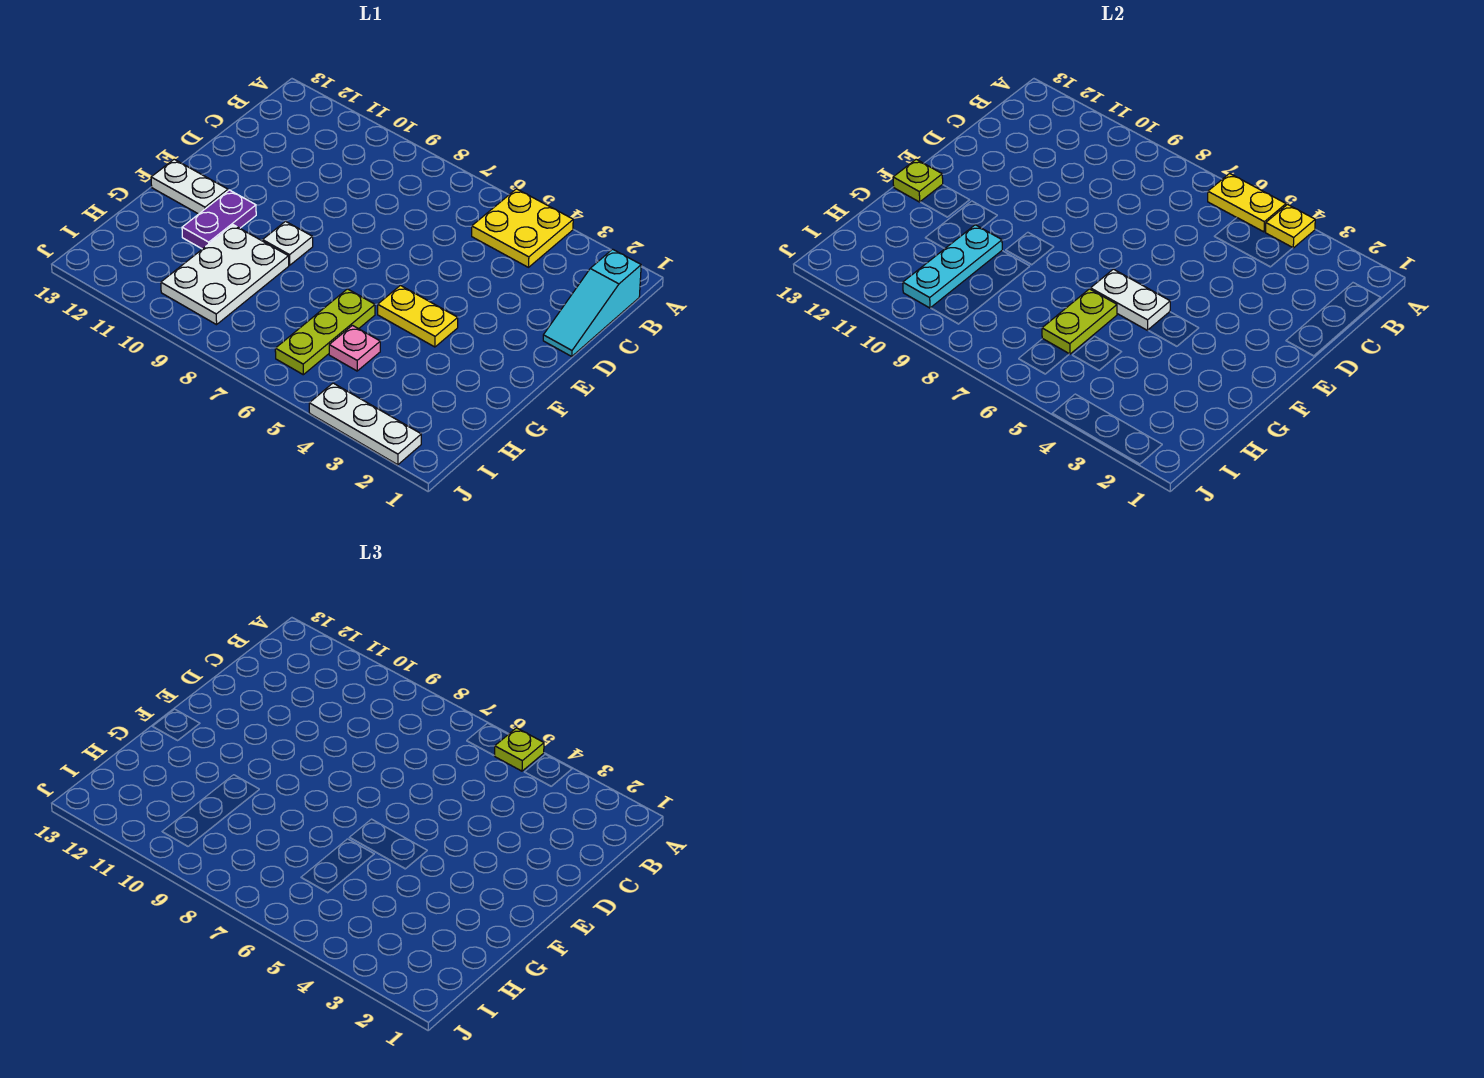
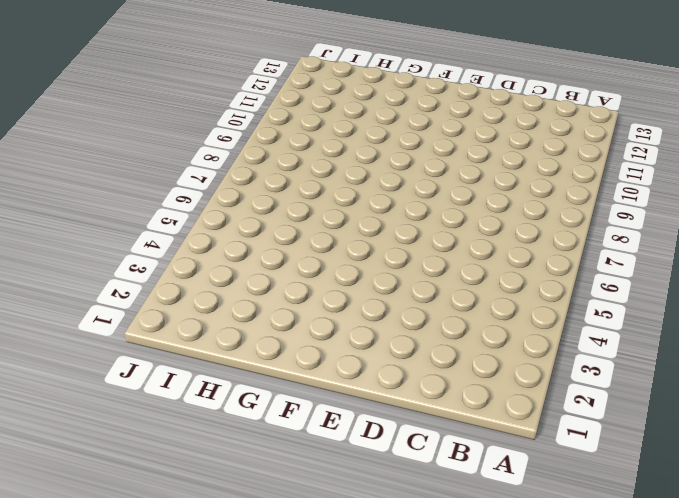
none -> yellow plate A4:B5 level 1
none -> cyan slope B1:D1 level 1 top B
none -> yellow plate F4:F5 level 1

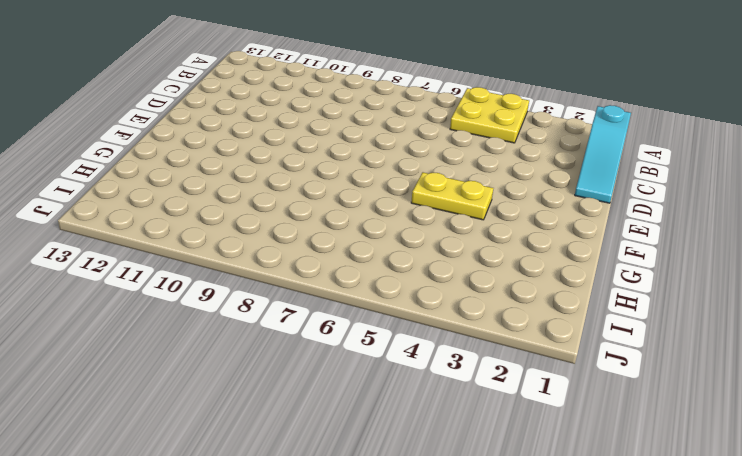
none -> white plate F9 level 1
none -> purple plate F11:G11 level 1
none -> white plate F12:F13 level 1

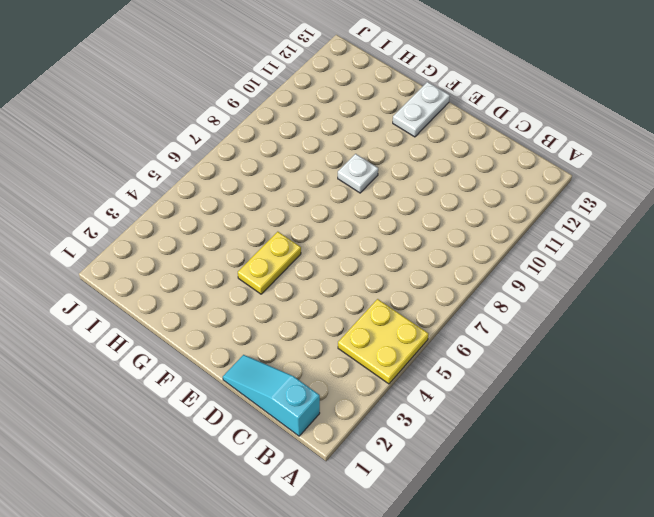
none -> purple plate F11:G11 level 1
none -> lime plate G6:I6 level 1
none -> white plate G9:I10 level 1

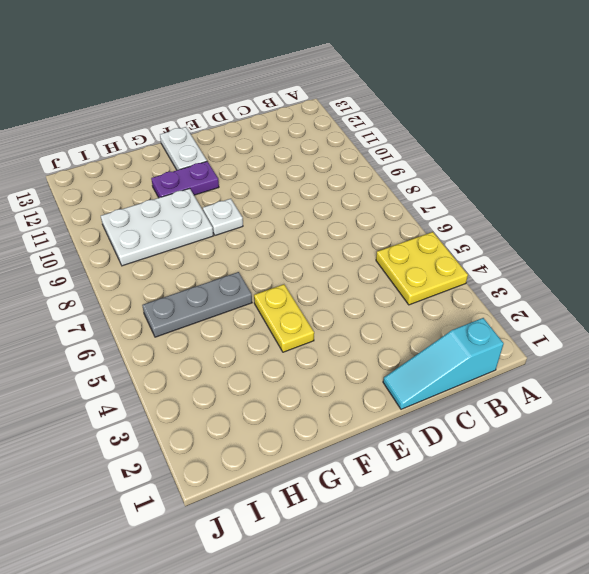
grey plate G6:I6 level 1 -> lime plate G6:I6 level 1
none -> pink plate H5 level 1
none -> white plate J2:J4 level 1
none -> yellow plate A4 level 2

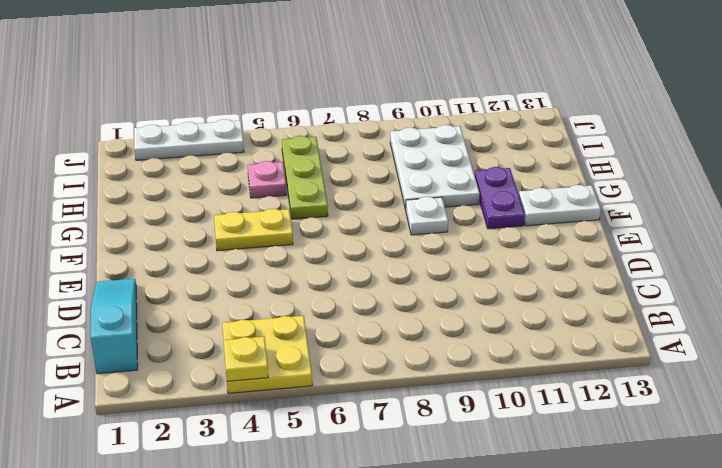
none -> yellow plate A5:A6 level 2
none -> white plate F5:F6 level 2
none -> lime plate F13 level 2

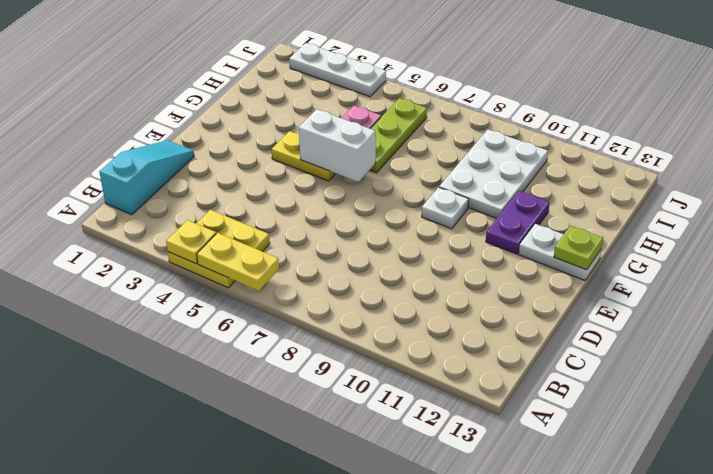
white brick F5:F6 level 2 -> white plate F5:F6 level 2
none -> lime plate G6:H6 level 2
none -> cyan plate G10:I10 level 2
none -> lime plate A5 level 3

